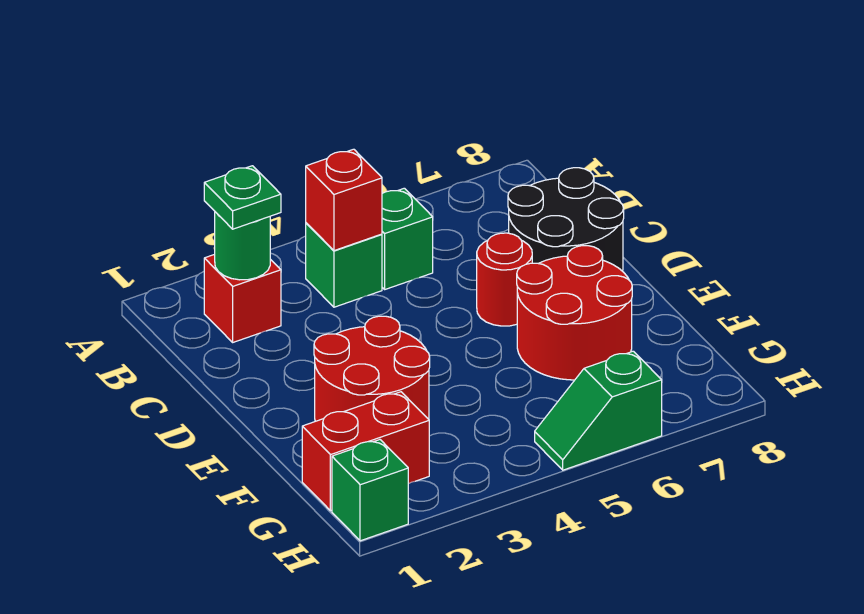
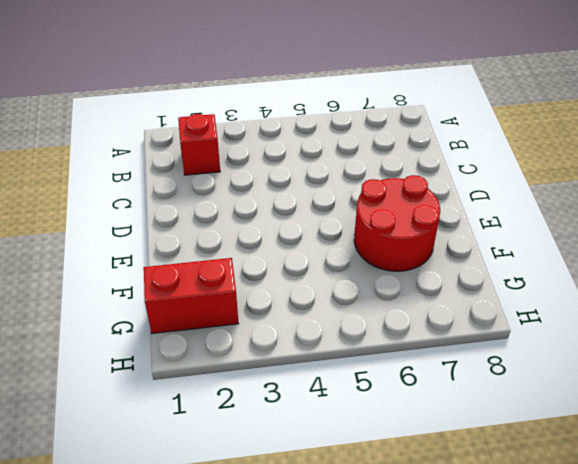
none -> green brick B4 level 1
none -> green brick B5 level 1
none -> black round brick C7:D8 level 1

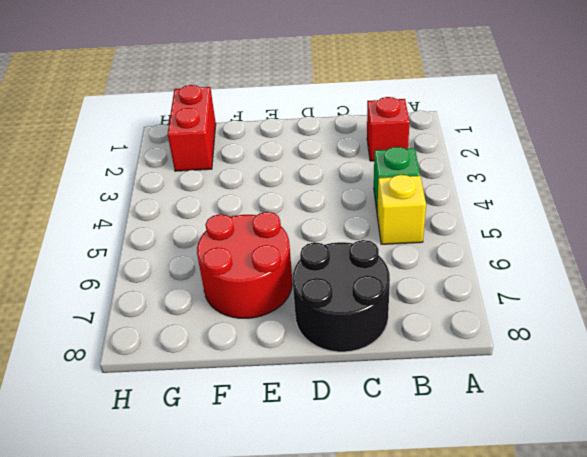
yellow brick B5 level 1 -> green brick B5 level 1
none -> red round brick D6 level 1
none -> red round brick E2:F3 level 1
none -> green brick H1 level 1

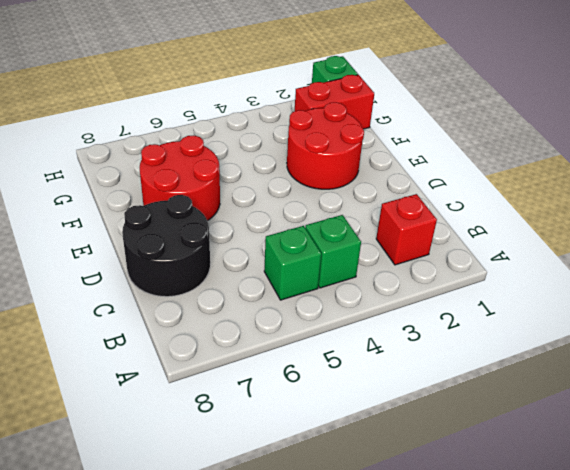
none -> red round brick D6 level 1
none -> green slope H5:H6 level 1 top 6
none -> green round brick B2 level 2

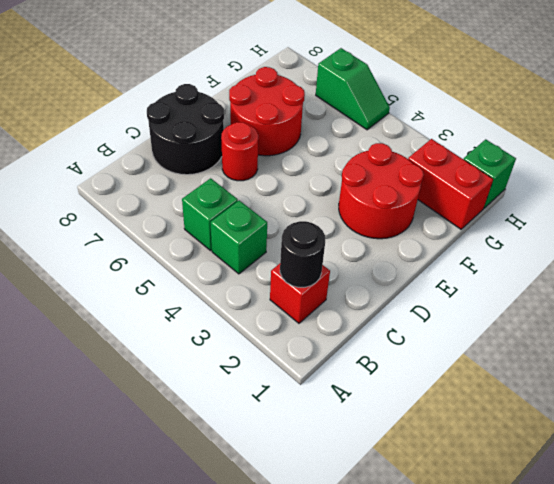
black round brick B2 level 2 -> green round brick B2 level 2
none -> red brick B4 level 2
none -> green plate B2 level 3

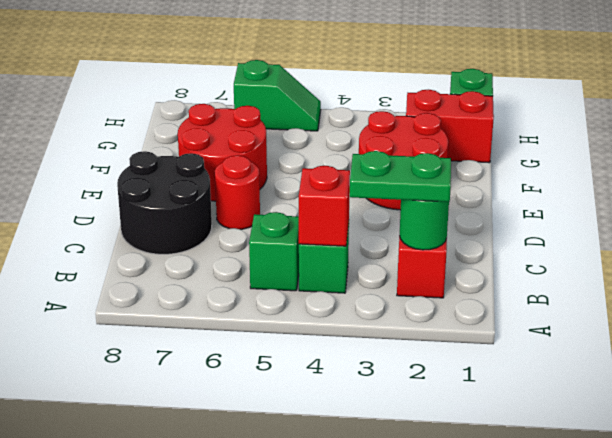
green plate B2:B3 level 3 -> green plate B2 level 3

